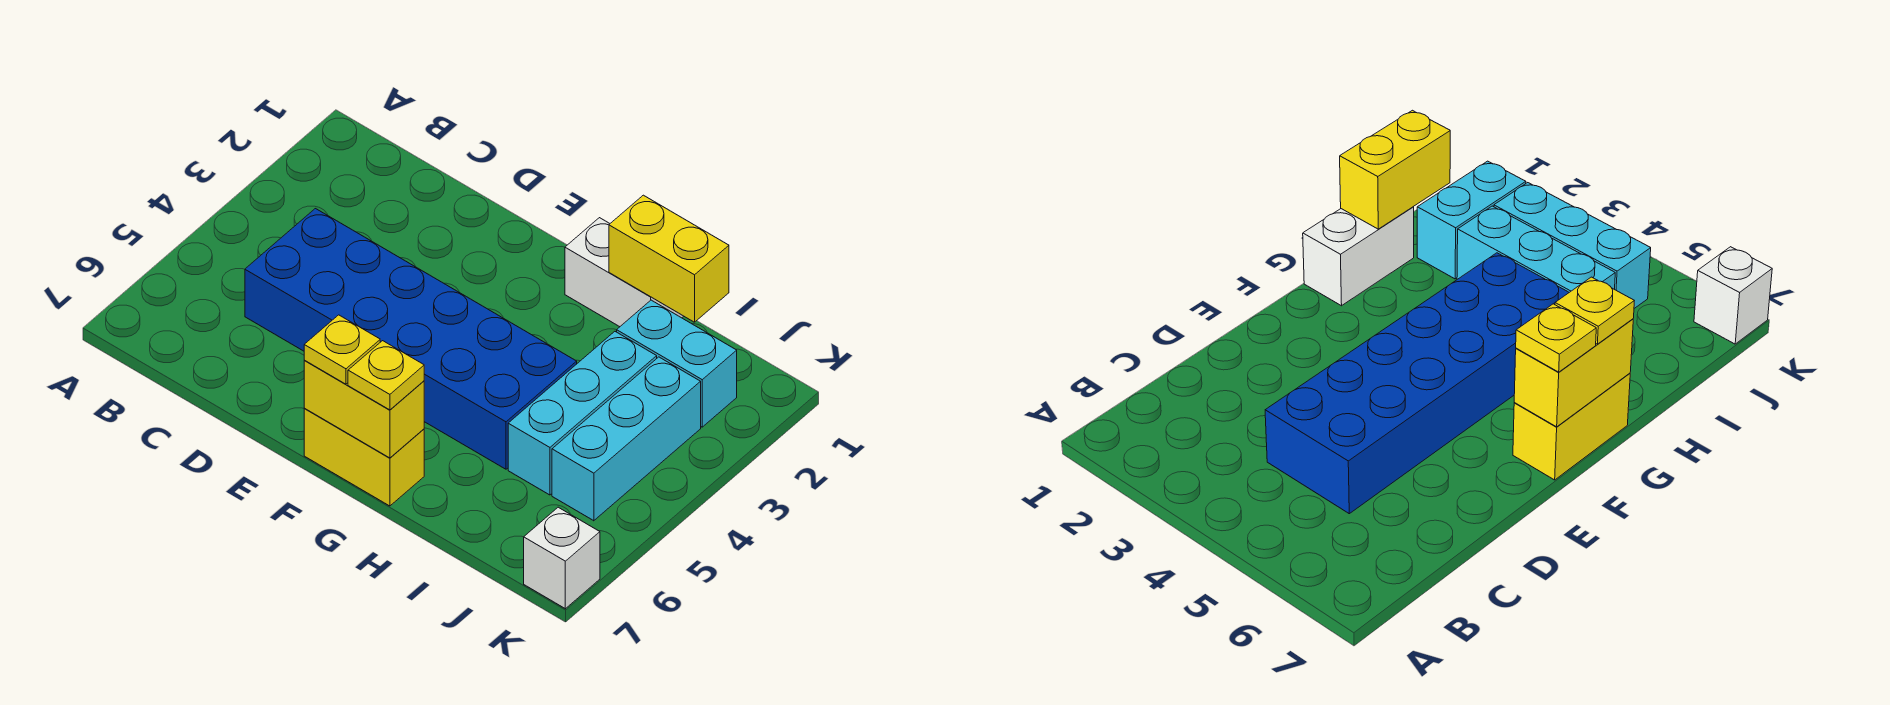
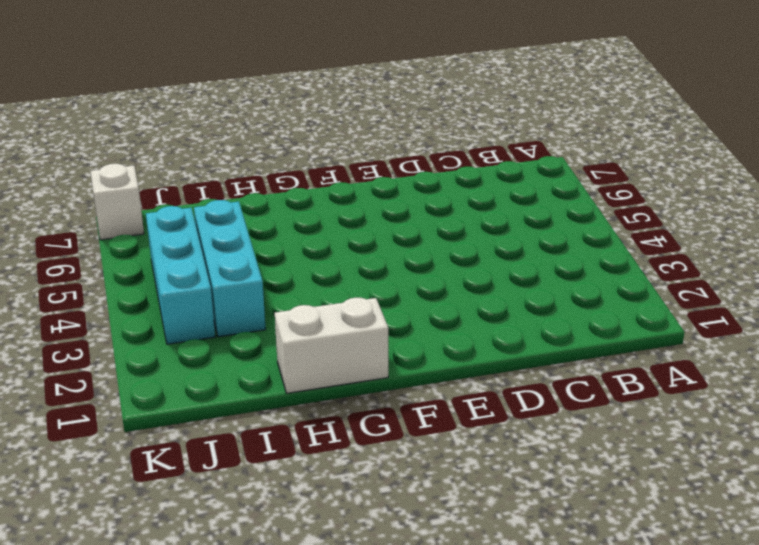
none -> blue brick C4:H5 level 1
none -> yellow brick F7:G7 level 1

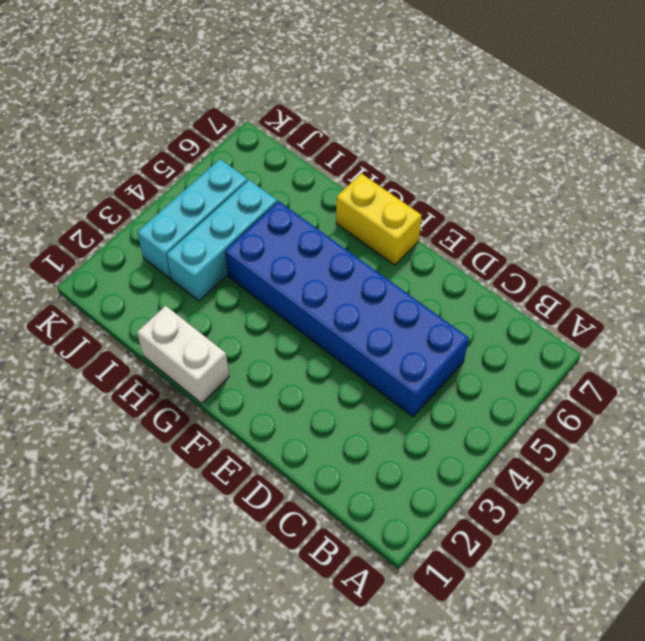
none -> cyan brick I2:J2 level 1
none -> white brick K7 level 1

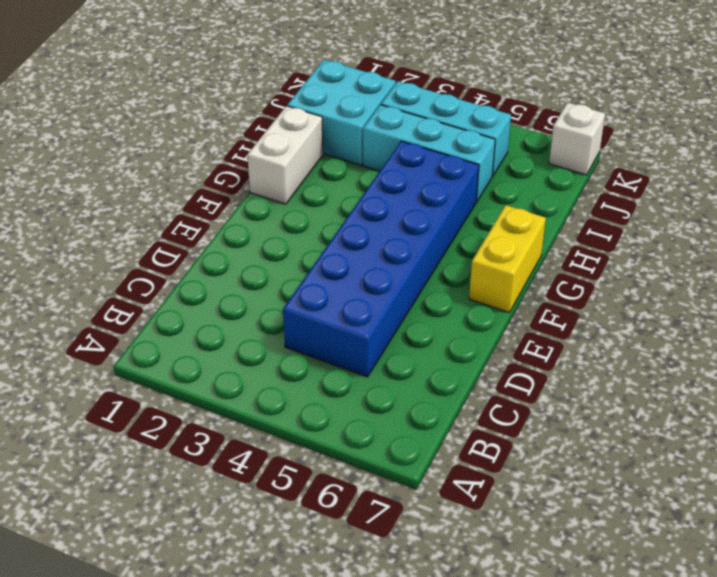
cyan brick I1:J2 level 1 -> cyan brick I2:J2 level 1
none -> yellow brick F7:G7 level 2
none -> yellow brick H1:I1 level 2

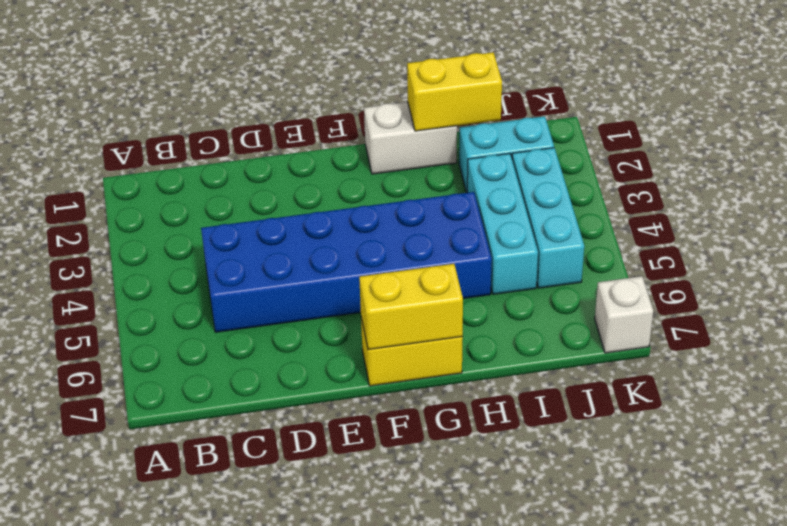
none -> yellow plate F7 level 3
none -> yellow plate G7 level 3

